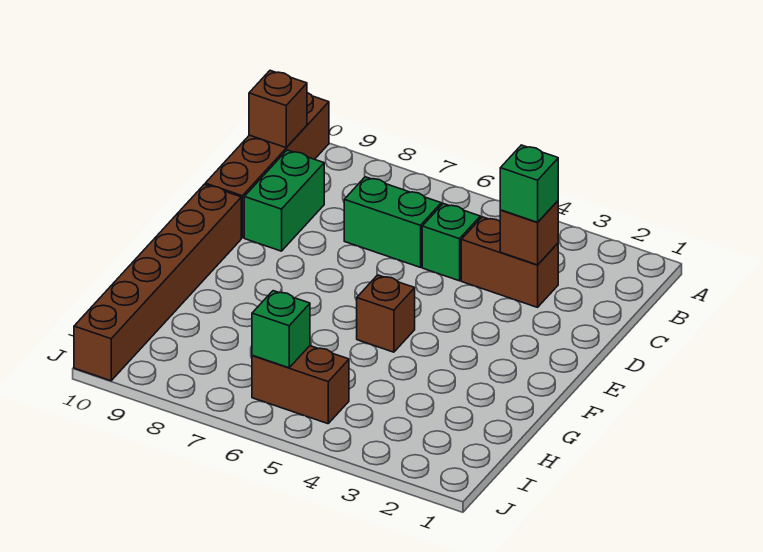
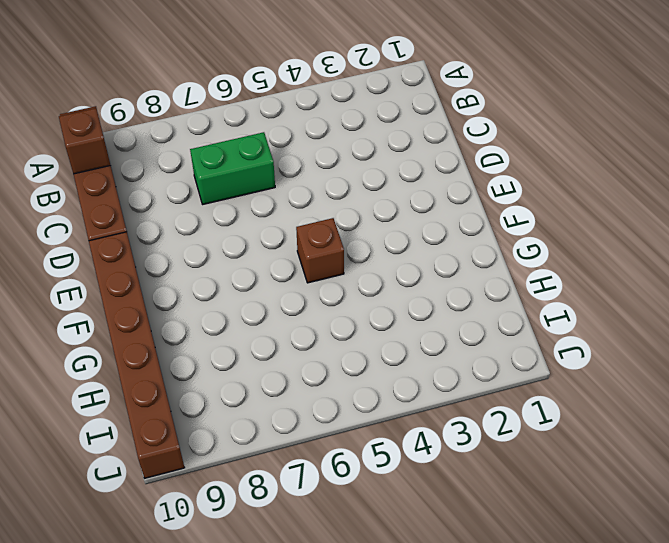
none -> brown brick C3:C4 level 1
none -> green brick C5 level 1
none -> green brick C9:D9 level 1

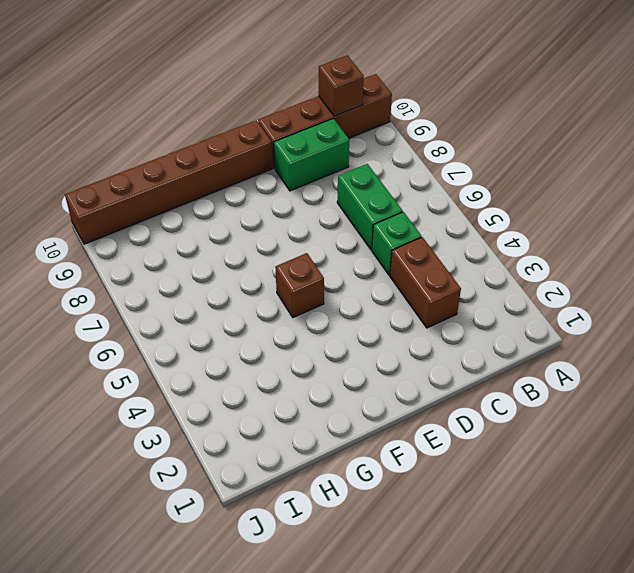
none -> brown brick I5:I6 level 1
none -> brown brick C3 level 2
none -> green brick I6 level 2

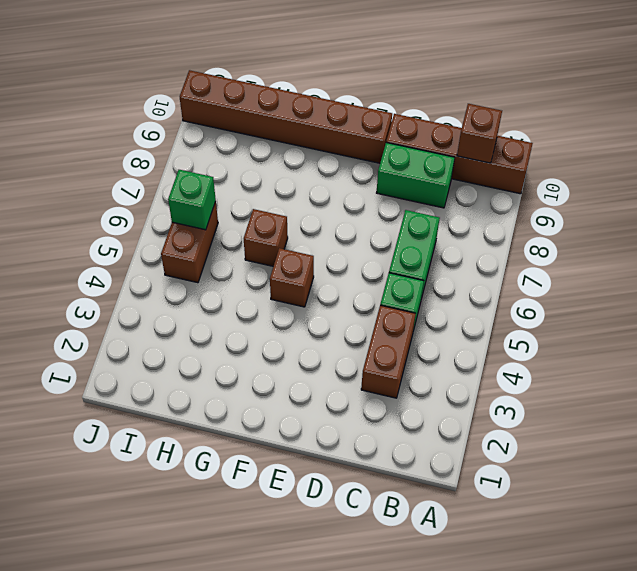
brown brick G6 level 1 -> brown brick C3 level 2
none -> green brick C3 level 3

